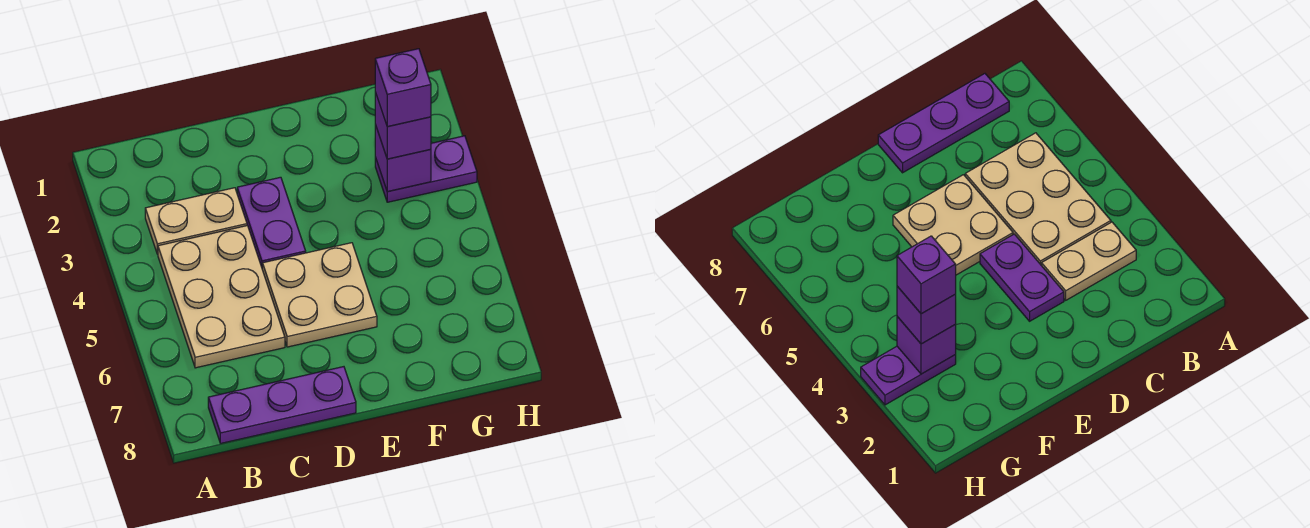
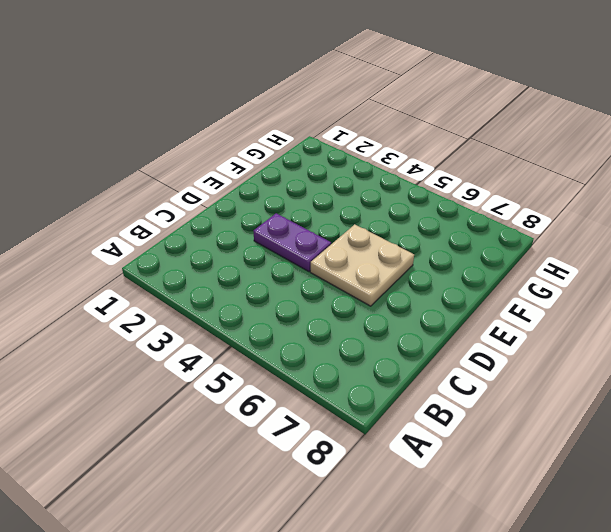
none -> tan plate B3:C3 level 1
none -> tan plate B4:C6 level 1

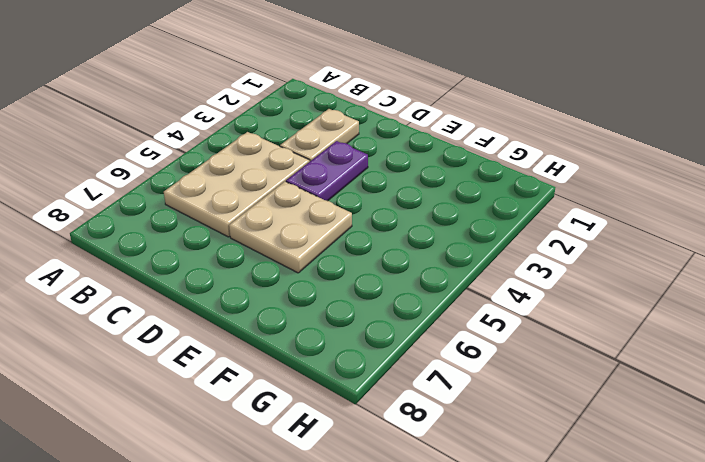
tan plate C2:C3 level 1 -> tan plate B3:C3 level 1
none -> purple plate B8:D8 level 1
none -> purple plate G3:H3 level 1

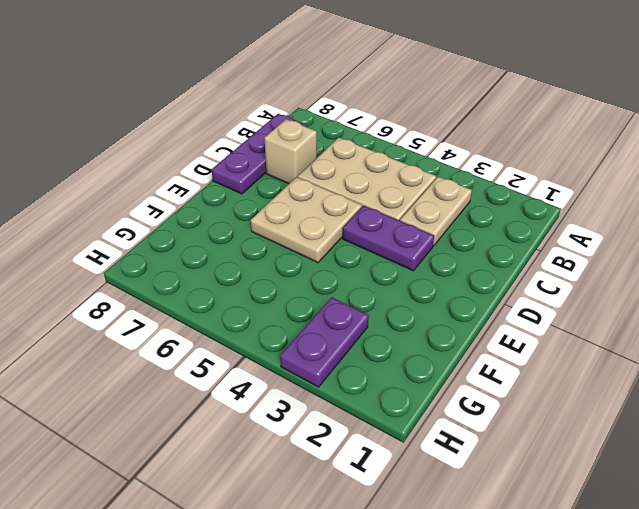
tan brick C7 level 1 -> none
none -> purple brick G3 level 2
none -> purple brick G3 level 3

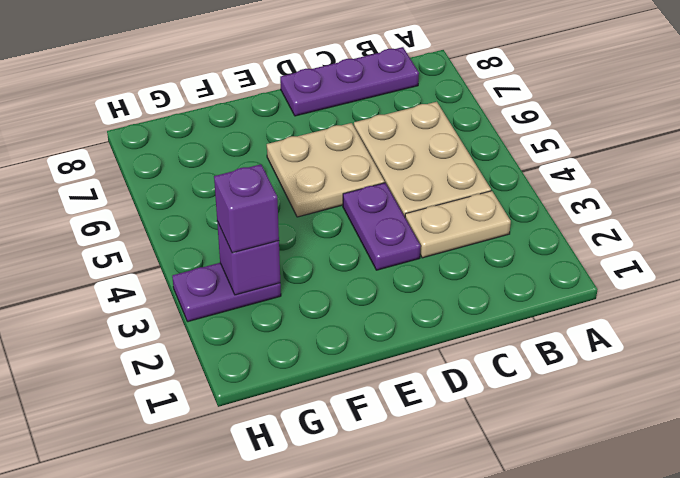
none -> purple brick G3 level 4

